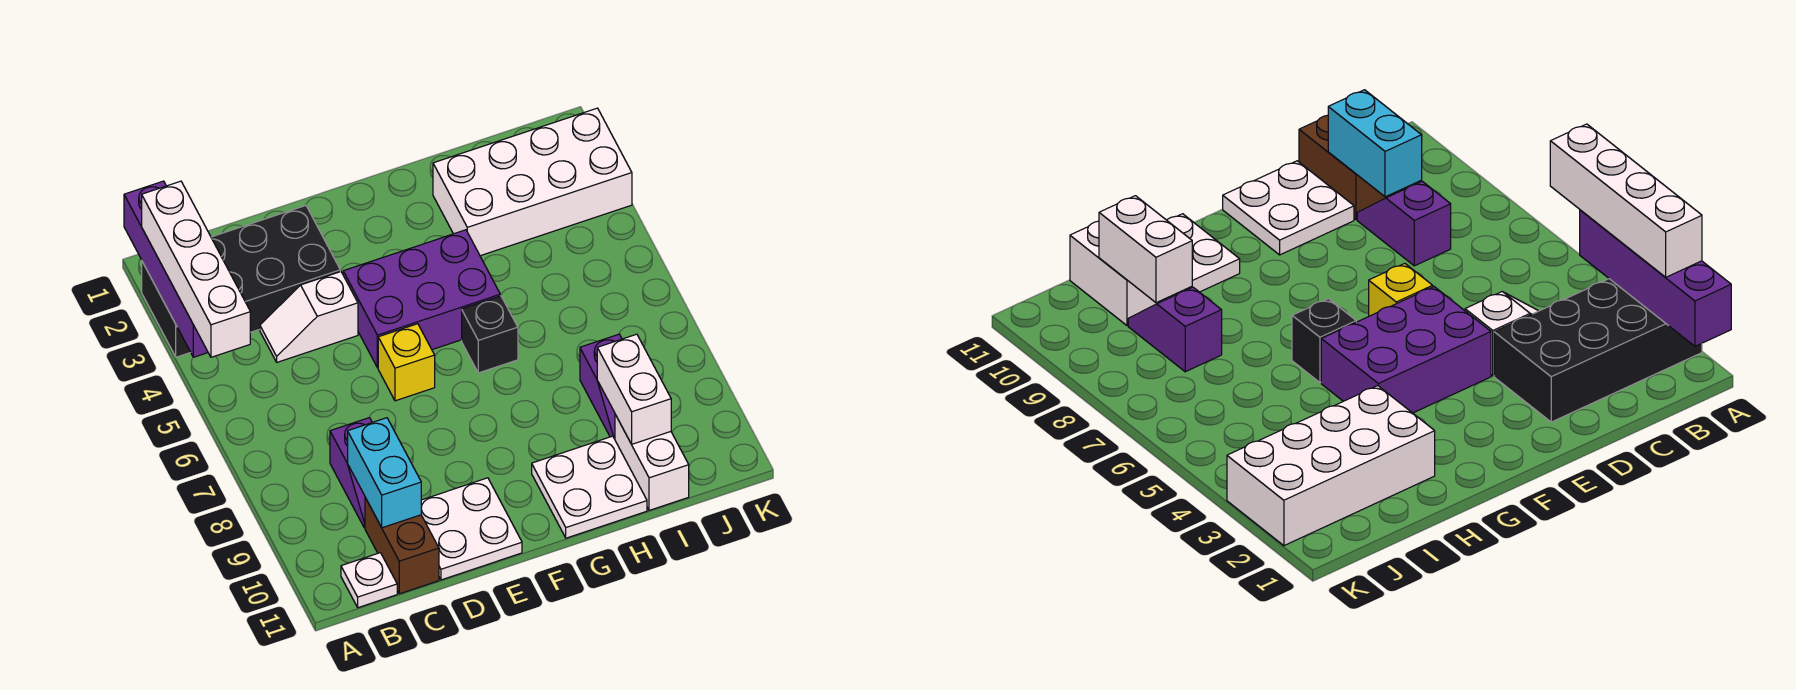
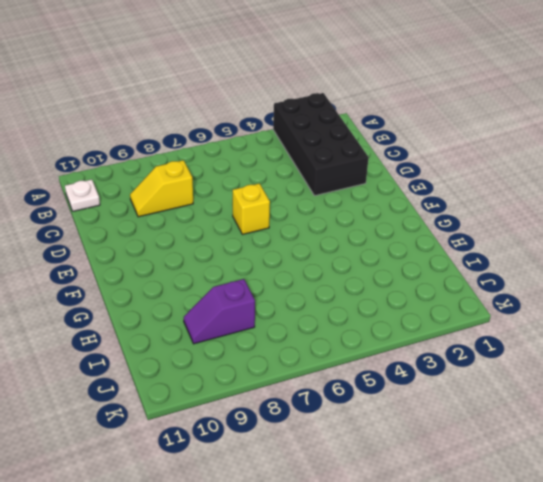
yellow slope C8:C9 level 1 top 8 -> purple slope C8:C9 level 1 top 8
none -> white slope C4:D4 level 1 top D
none -> brown brick C10:C11 level 1
none -> white plate D10:E11 level 1

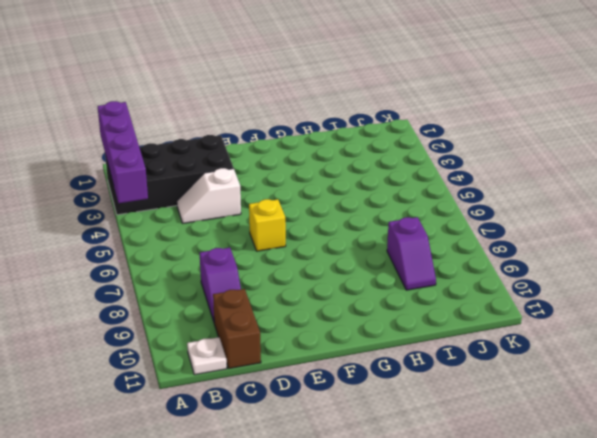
none -> white plate D10:E11 level 1
none -> purple brick E4:G5 level 1
none -> black brick G6 level 1

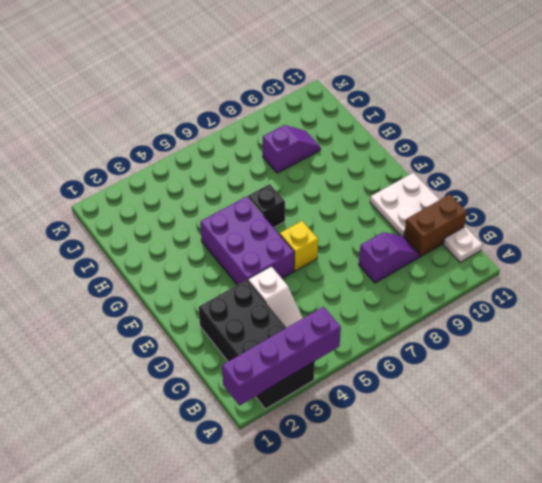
none -> white plate G10:H11 level 1
none -> white brick H2:K3 level 1
none -> white brick I10:I11 level 1

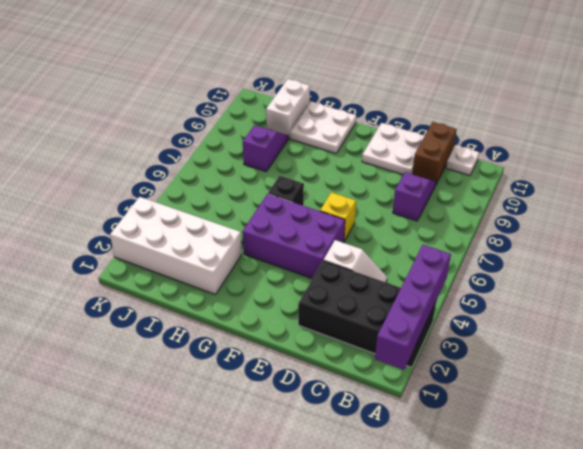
none -> cyan brick C9:C10 level 2
none -> white brick I9:I10 level 2
none -> white brick A2:A5 level 3

